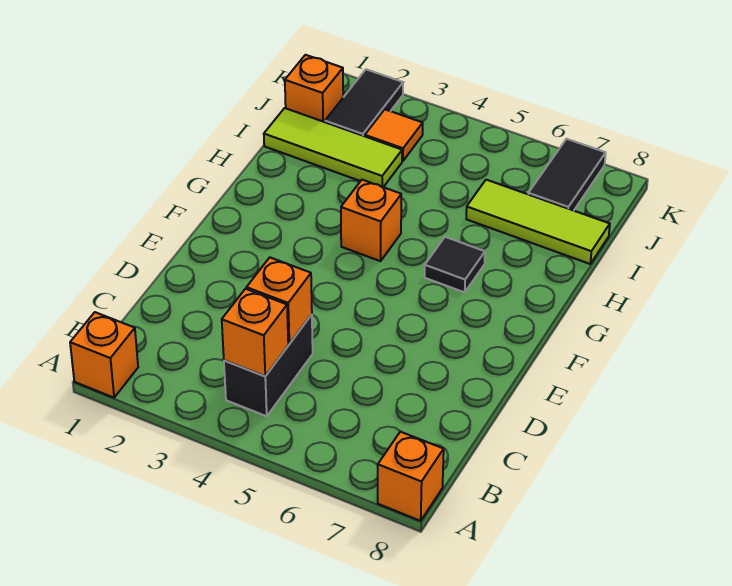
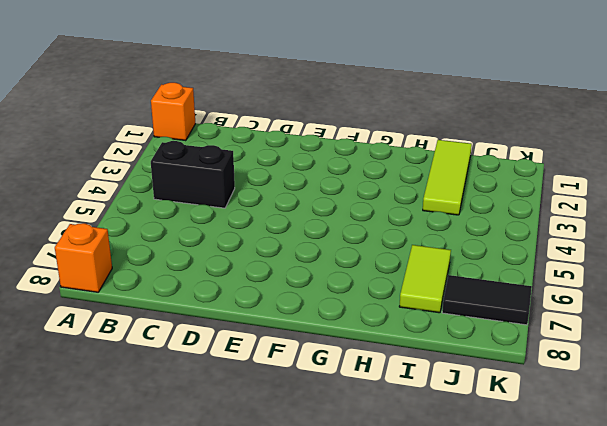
lime tile I6:I7 level 1 -> lime tile I6:I8 level 1
none -> orange brick G4 level 1
none -> black tile G6 level 1
none -> orange brick J1 level 1

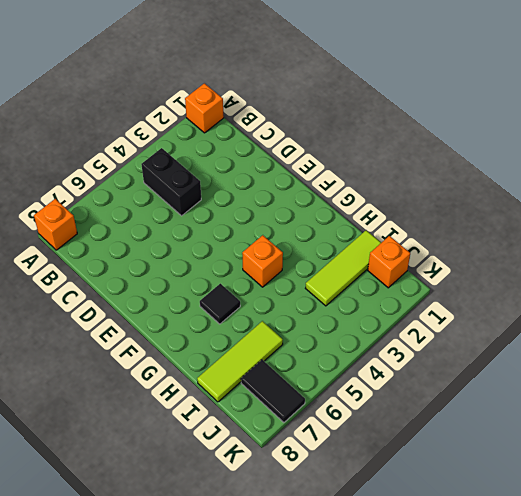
none -> black tile J2:K2 level 1
none -> orange tile J3 level 1
none -> orange brick B4 level 2

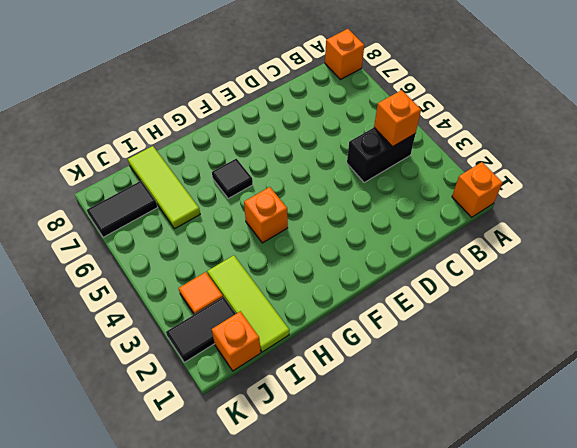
none -> orange brick C4 level 2

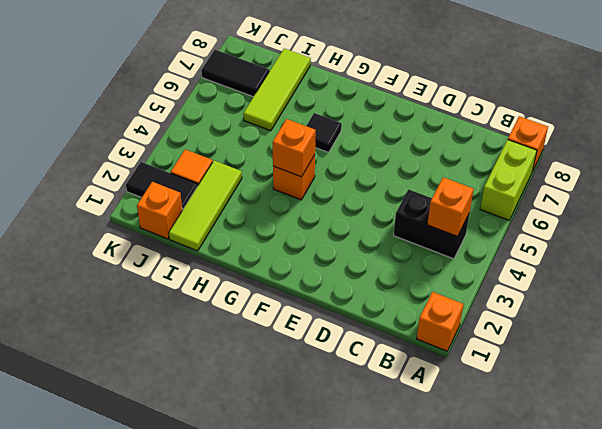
lime brick A6:A7 level 1 -> none
orange brick G4 level 2 -> orange brick C4 level 2

